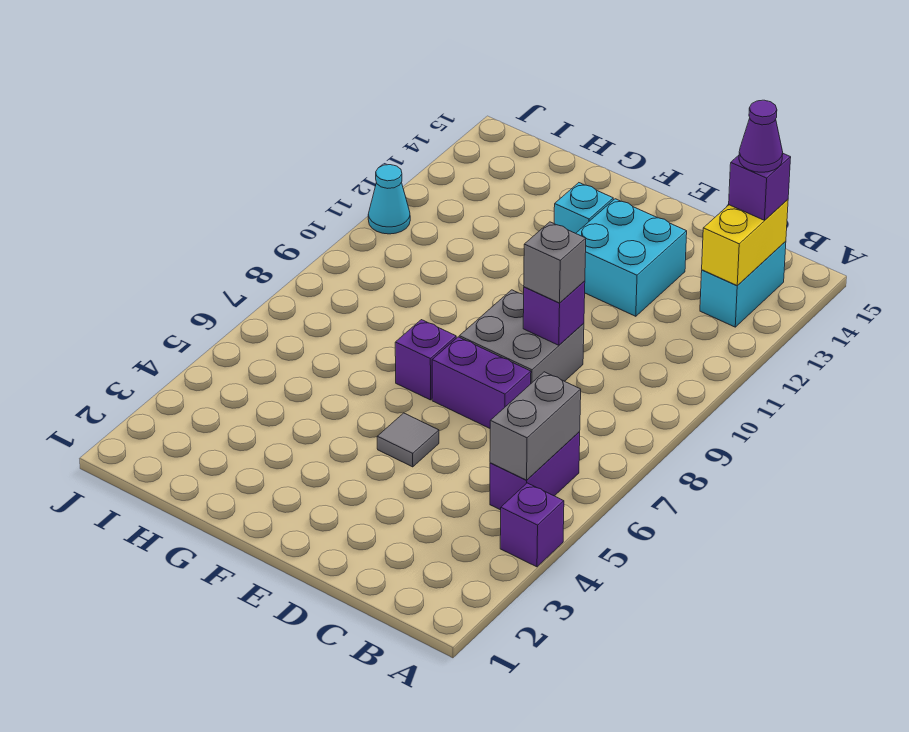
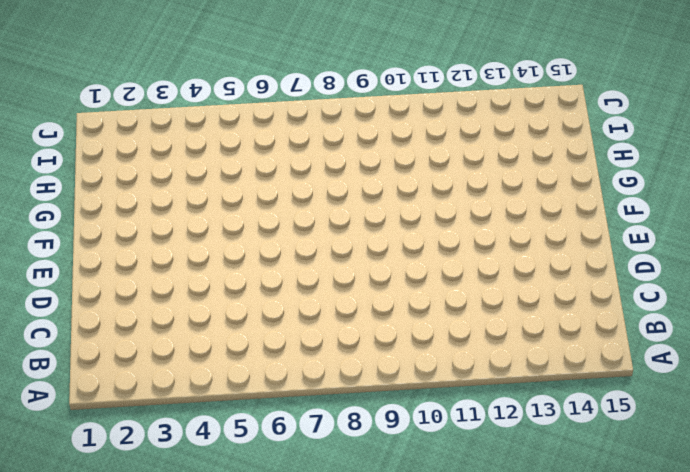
none -> purple brick A4 level 1
none -> purple brick B5:B6 level 1
none -> cyan brick B13:B14 level 1

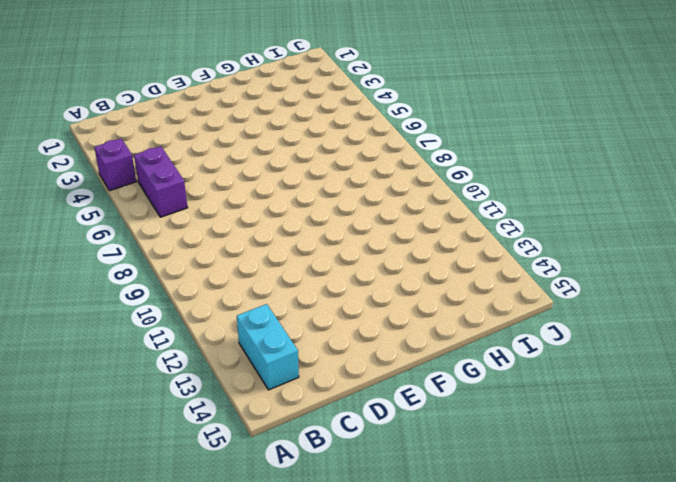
none -> purple brick D7:E7 level 1
none -> grey brick D8:E9 level 1
none -> cyan brick D12:E13 level 1

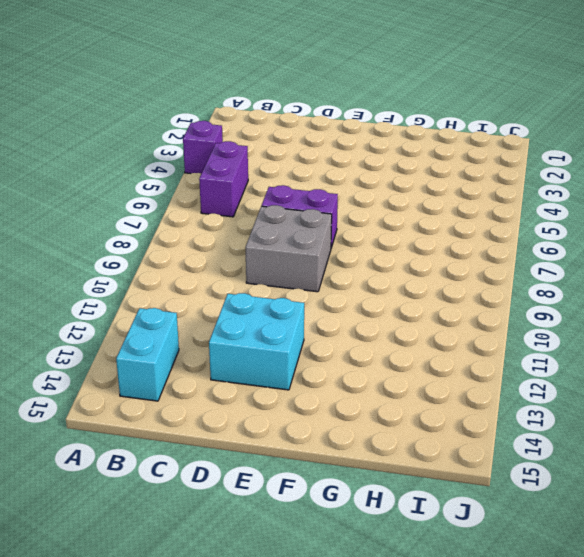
none -> grey tile E5 level 1
none -> purple brick F7 level 1
none -> cyan brick F13 level 1

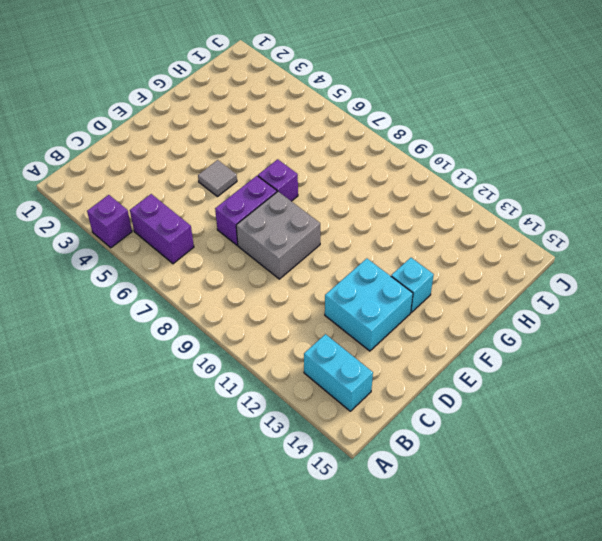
none -> cyan cone J11 level 1
none -> grey brick B5:B6 level 2
none -> yellow brick B13:B14 level 2

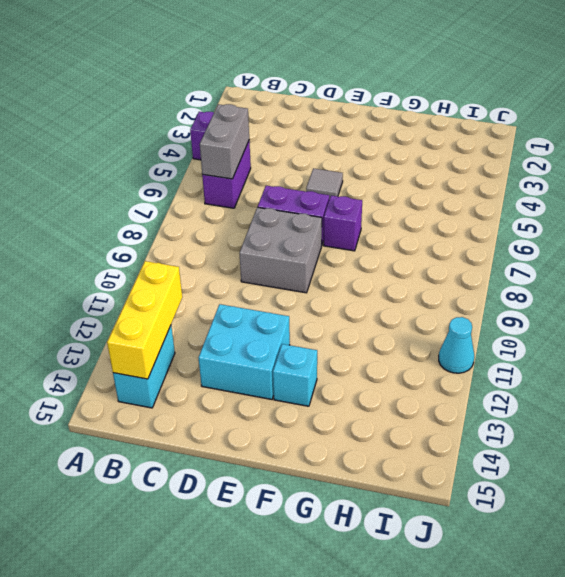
yellow brick B12:B14 level 2 -> yellow brick B13:B14 level 2
none -> purple brick D9 level 2
none -> purple brick B14 level 3
none -> grey brick D9 level 3

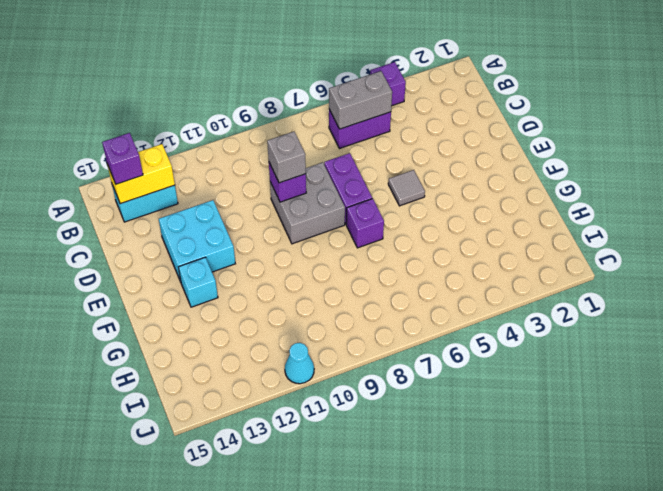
none -> purple cone B14 level 4

